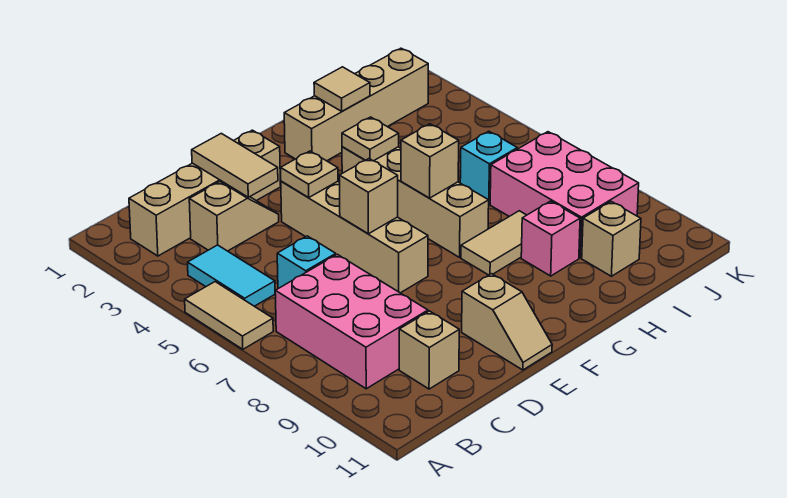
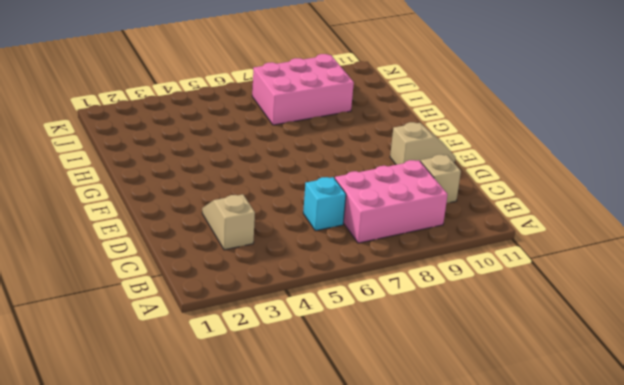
none -> tan tile A5:A6 level 1
none -> tan brick B2:E2 level 1
none -> cyan tile B4:B5 level 1

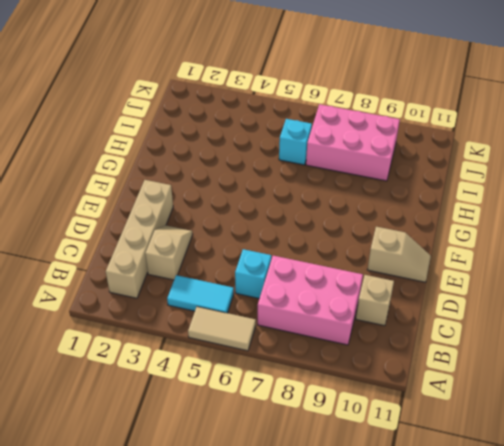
none -> tan brick E4:E7 level 1
none -> tan brick G2:J2 level 1
none -> tan brick G4:G7 level 1

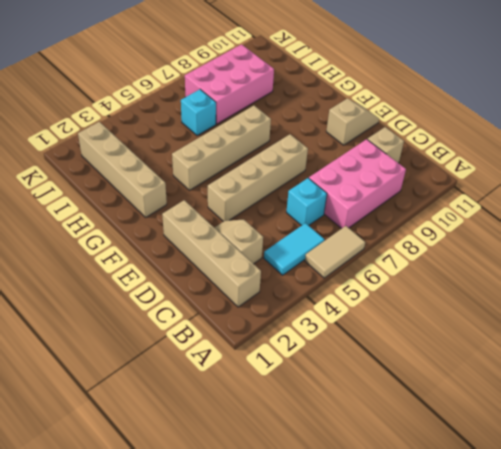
none -> tan tile G8:H8 level 1
none -> pink brick H9 level 1
none -> tan brick I10 level 1

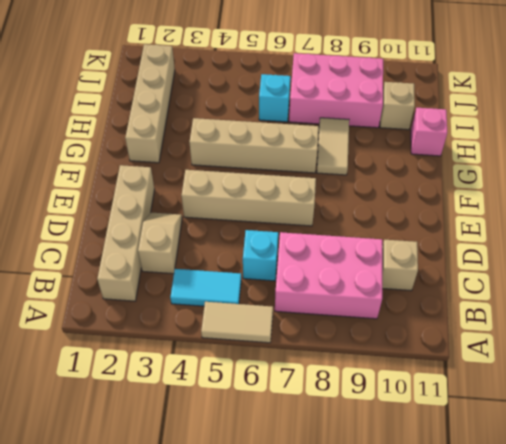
pink brick H11 level 1 -> pink brick H9 level 1
none -> tan slope E10:E11 level 1 top 10
none -> tan tile D2:D3 level 2
none -> tan plate E4 level 2

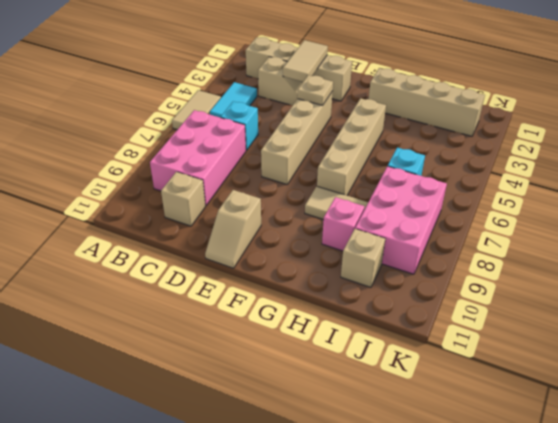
none -> tan brick E6 level 2
none -> tan plate G4 level 2
none -> tan brick G6 level 2

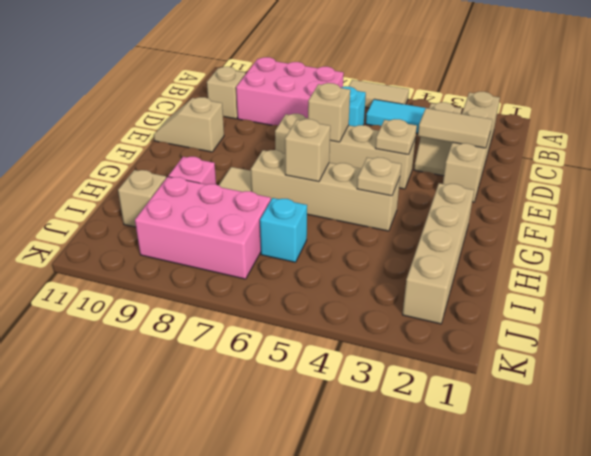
none -> tan tile H2 level 2

